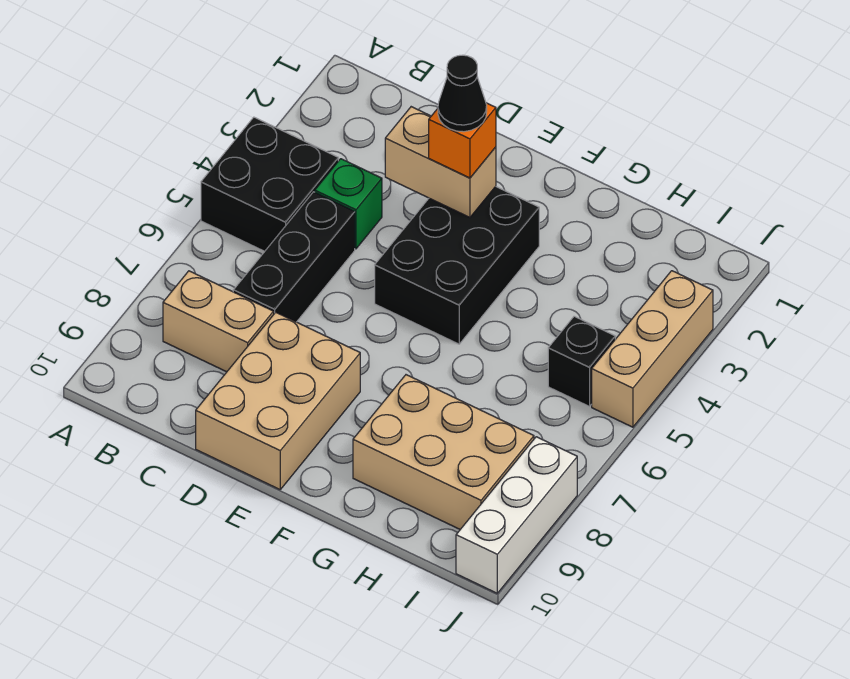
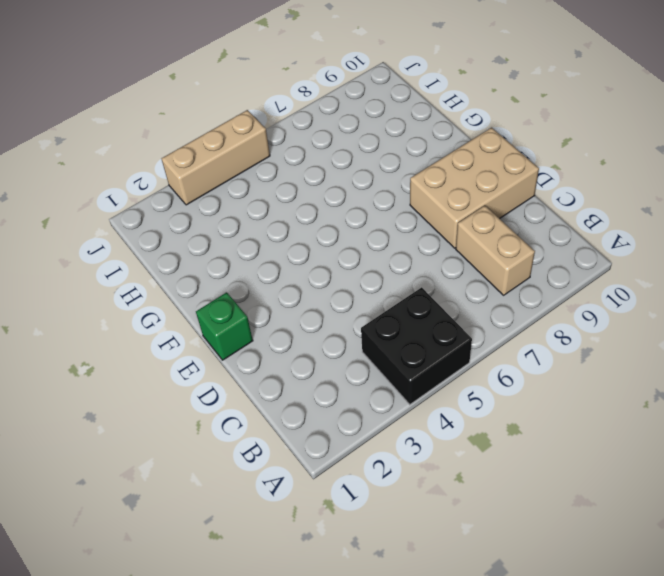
green brick E1 level 1 -> green brick C4 level 1
none -> black brick C5:C7 level 1
none -> black brick E3:F5 level 1
none -> tan brick G8:I9 level 1

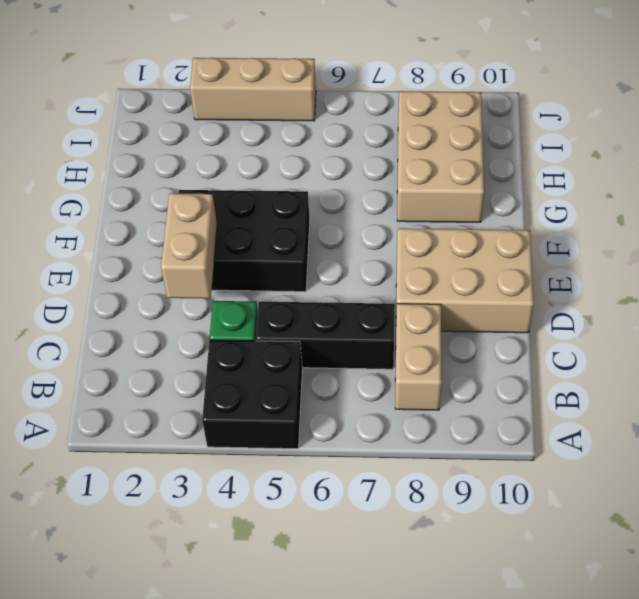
none -> black brick I5 level 1
none -> white brick J8:J10 level 1
none -> orange brick E3 level 3

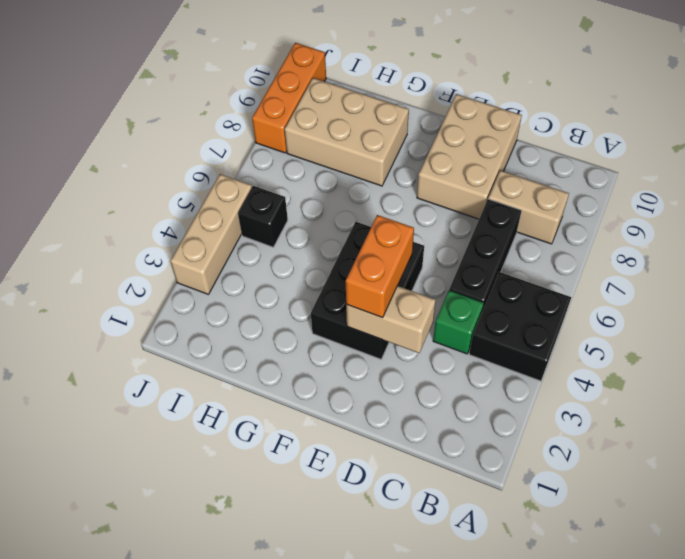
orange brick E3:E4 level 3 -> orange brick E3 level 3
orange brick J8:J10 level 1 -> white brick J8:J10 level 1
none -> black cone E3 level 4

